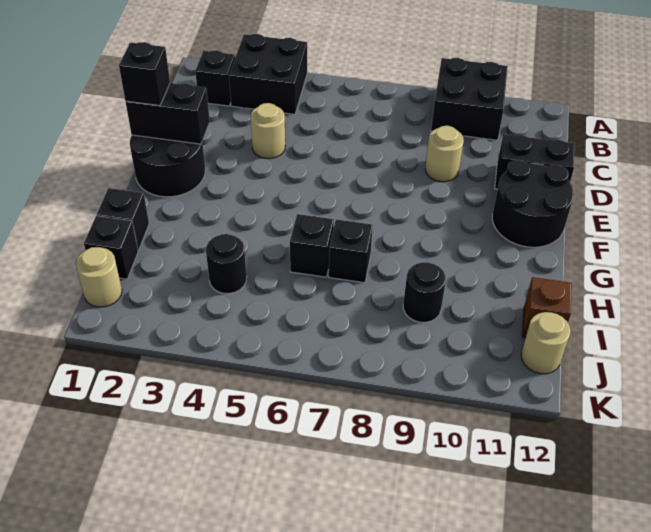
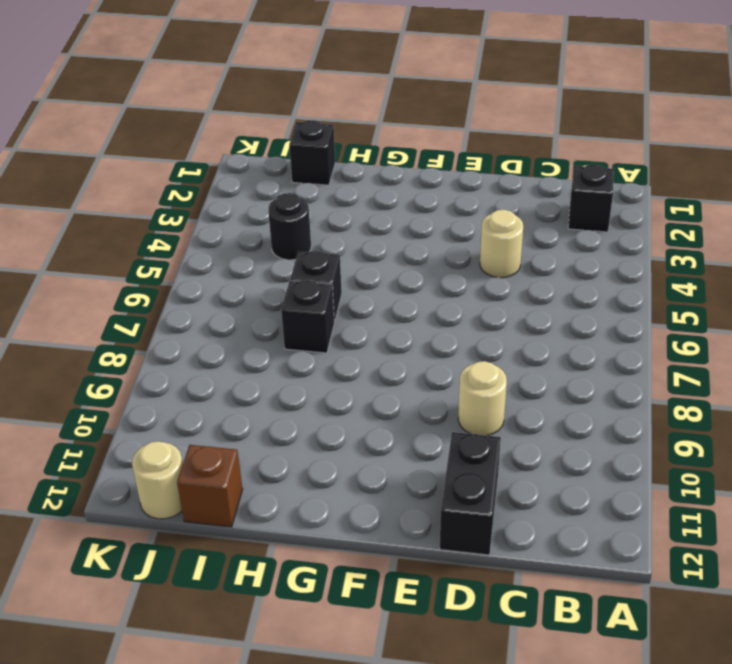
none -> black brick A3:B4 level 1
none -> black brick A9:B10 level 1
none -> black round brick E1:F2 level 1

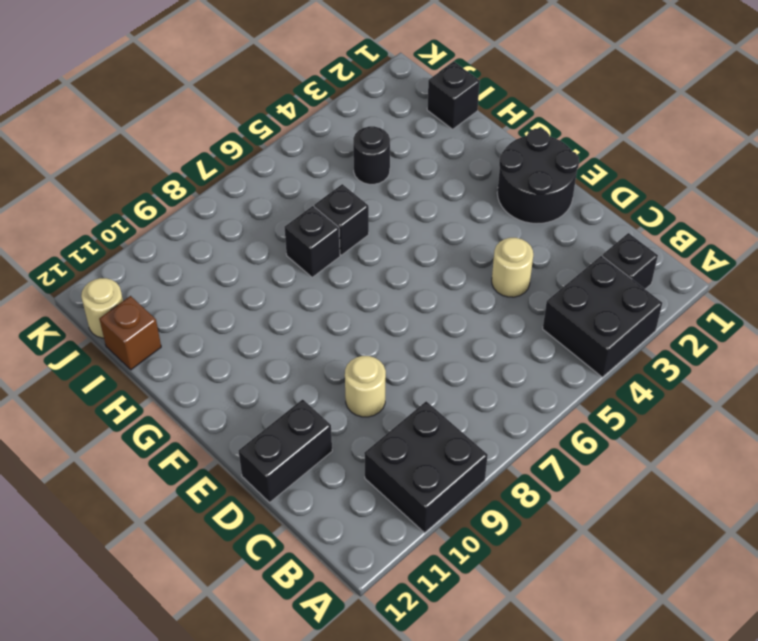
none -> black round brick E11:F12 level 1
none -> black brick H1 level 1
none -> black round brick I9 level 1

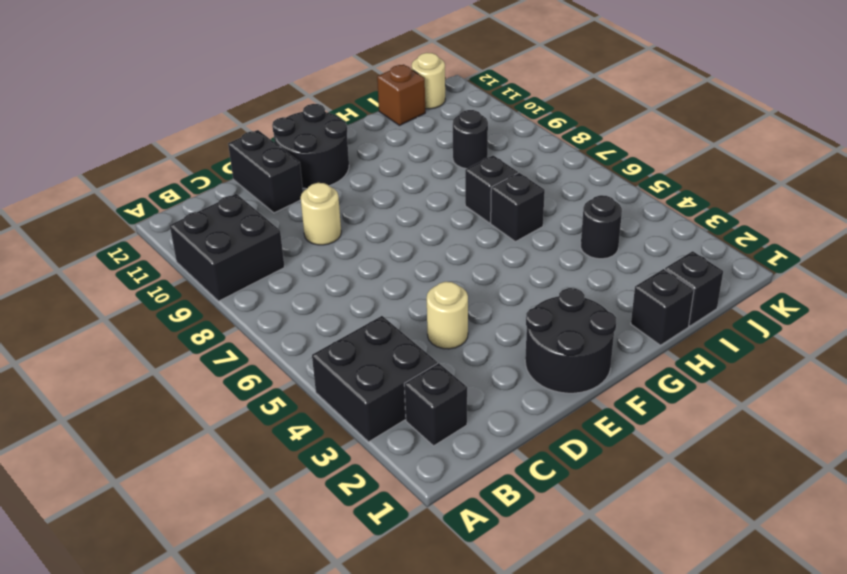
none -> tan round brick J1 level 1
none -> black brick E1:E2 level 2
none -> black brick E1 level 3

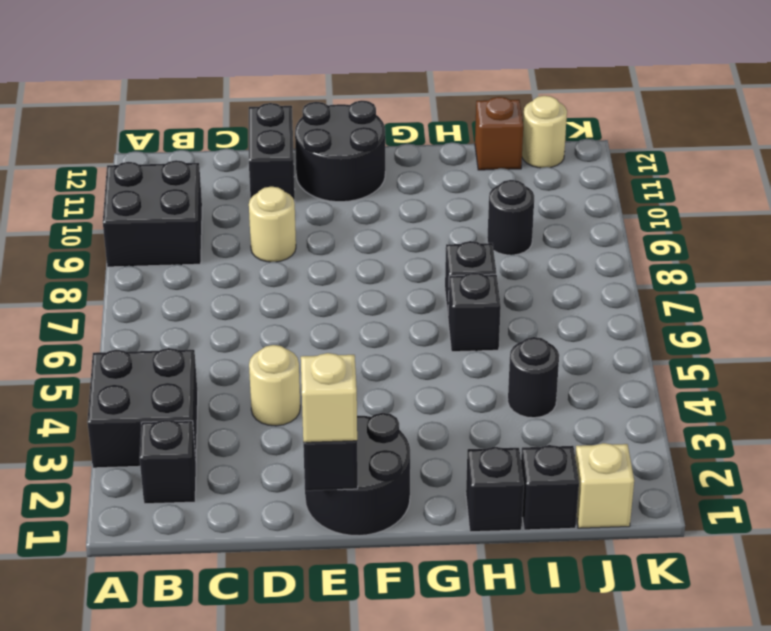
tan brick E1 level 3 -> black brick E1 level 3
tan brick J1 level 1 -> tan round brick J1 level 1

